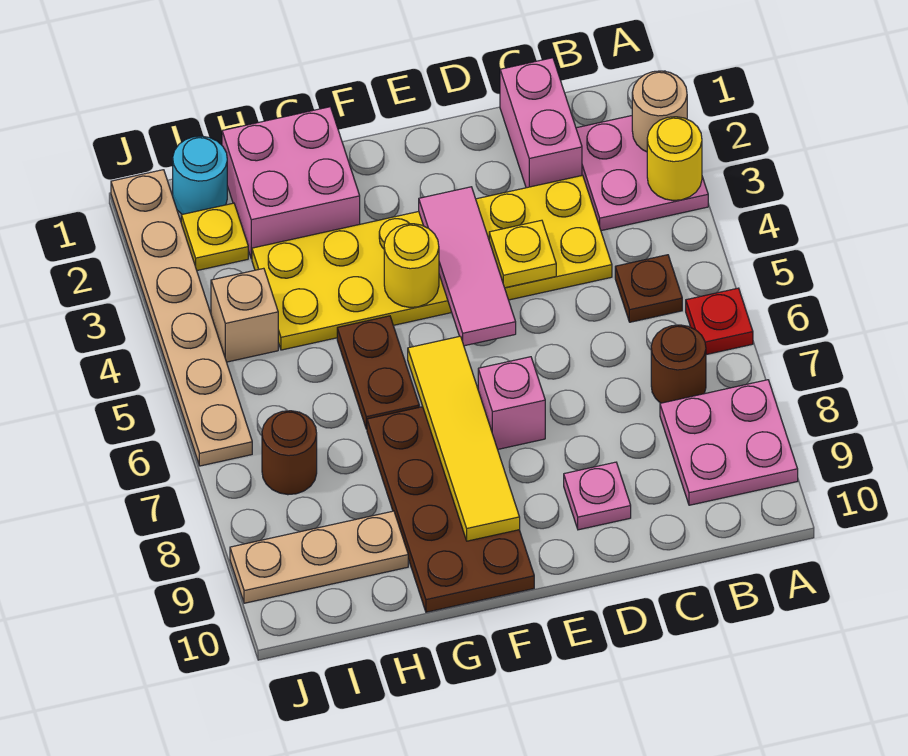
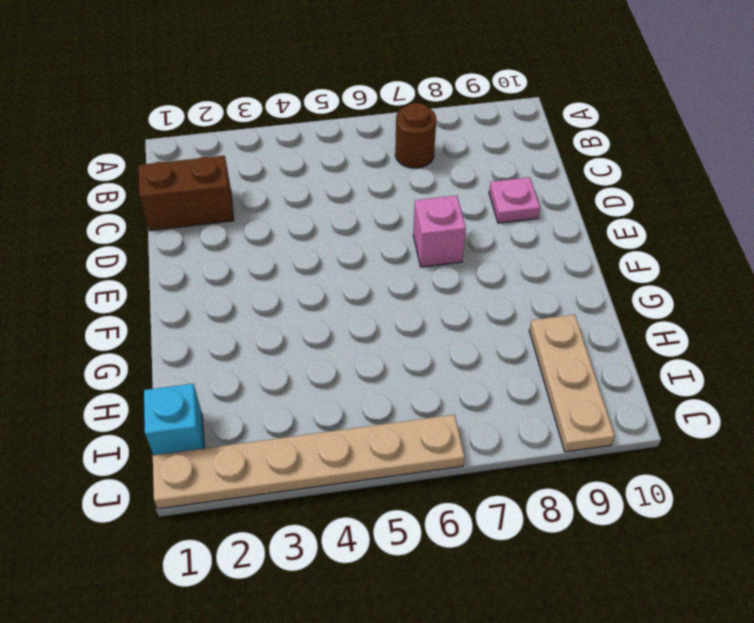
brown brick C1:C2 level 1 -> pink brick C1:C2 level 1
cyan brick I1 level 1 -> cyan round brick I1 level 1
none -> pink plate A2:B3 level 1
none -> red plate A6 level 1
none -> pink plate A8:B9 level 1

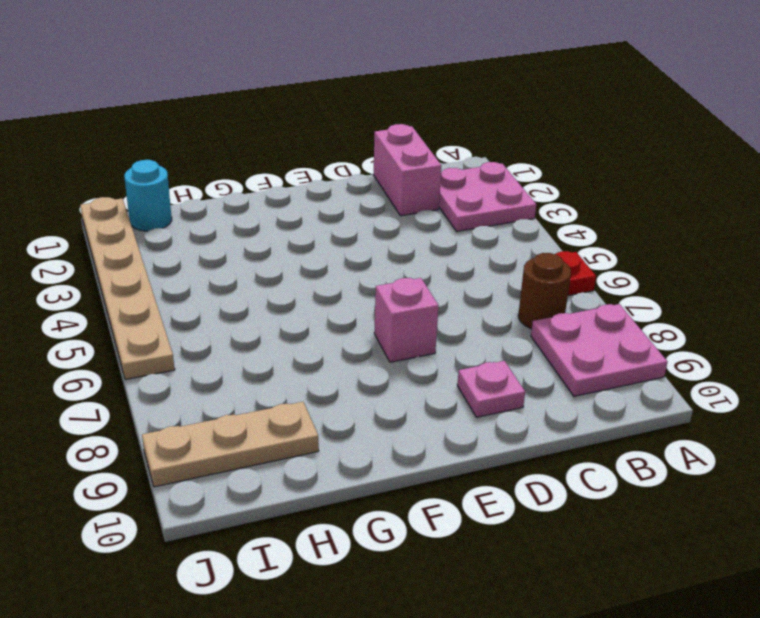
none -> brown plate B5 level 1
none -> yellow plate C3:H4 level 1
none -> brown plate F7:G10 level 1

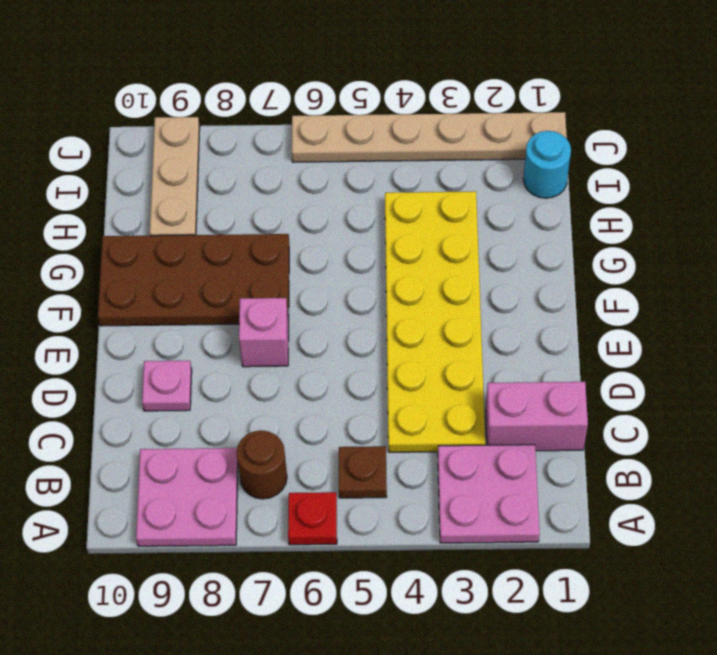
none -> pink brick G1:H2 level 1
none -> brown plate G5:G6 level 1
none -> yellow plate I2 level 1

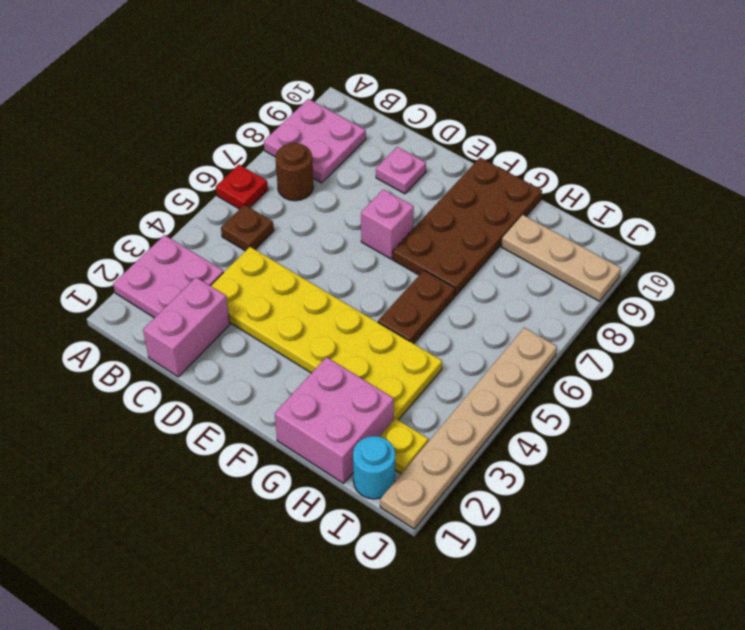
none -> tan brick I4 level 1
none -> brown round brick I7 level 1
none -> tan round brick A2 level 2

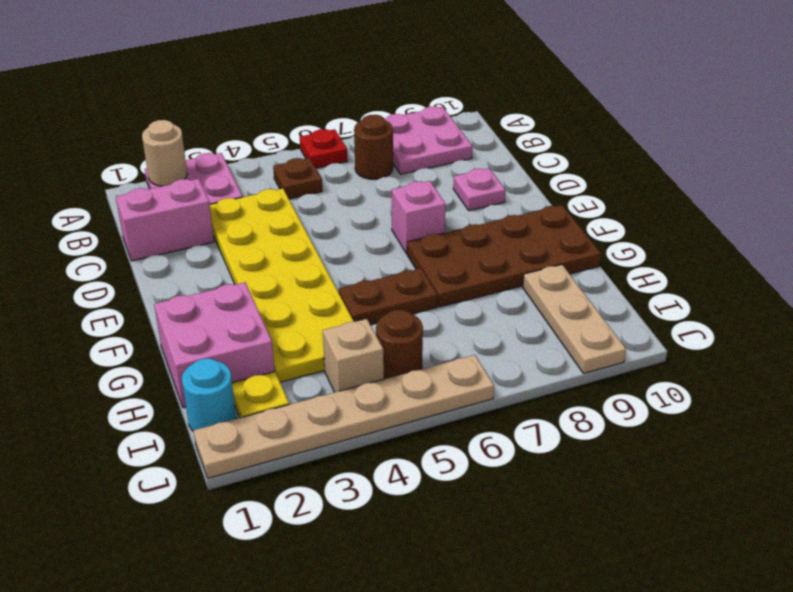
brown round brick I5 level 1 -> brown round brick I7 level 1
none -> yellow round brick A3 level 2
none -> yellow plate D4 level 2
none -> pink tile E3:E5 level 2

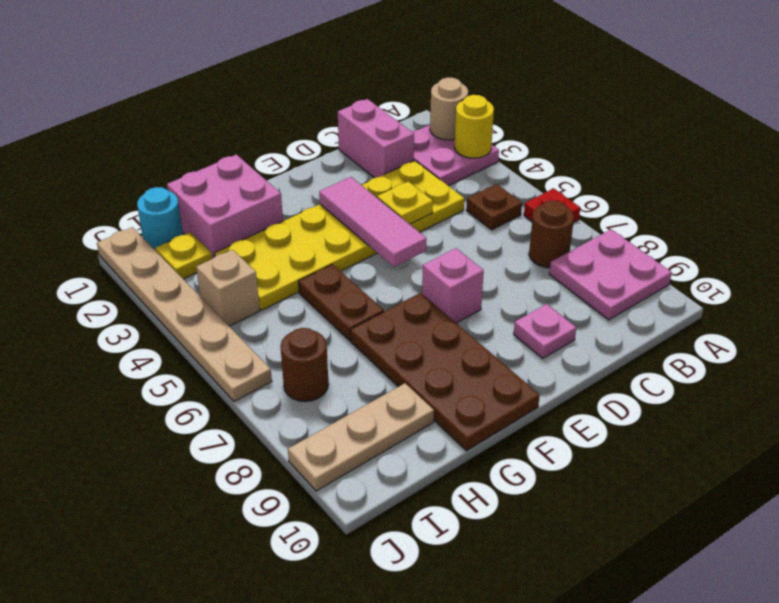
none -> yellow round brick F4 level 2
none -> yellow tile F6:F9 level 2

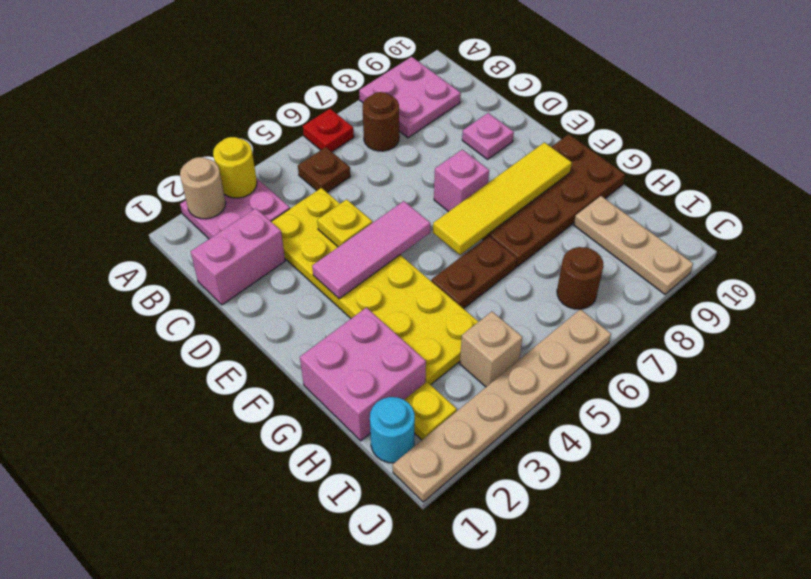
none -> yellow round brick F4 level 2

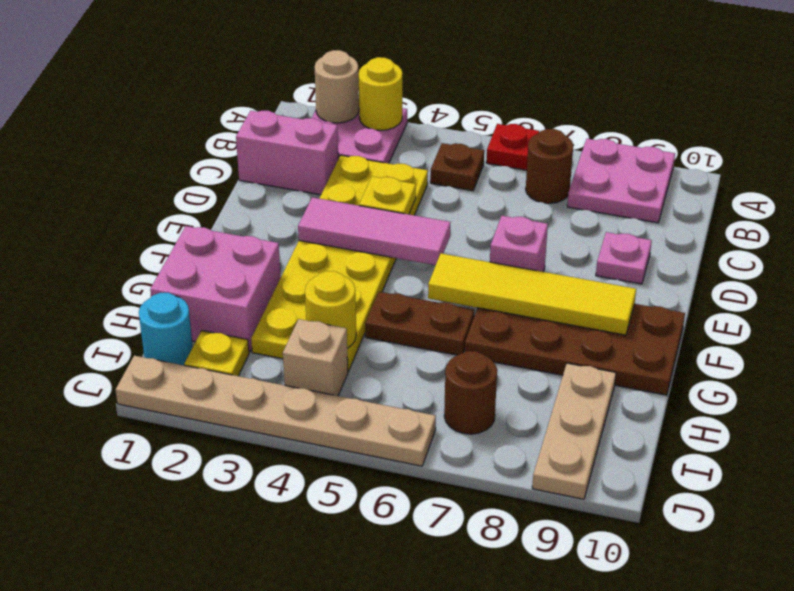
yellow round brick H4 level 2 -> yellow round brick F4 level 2

